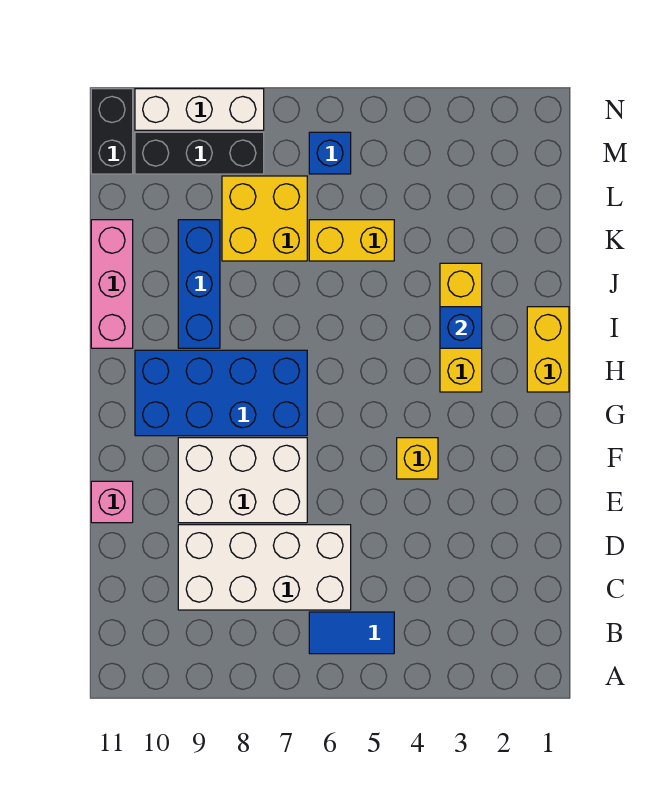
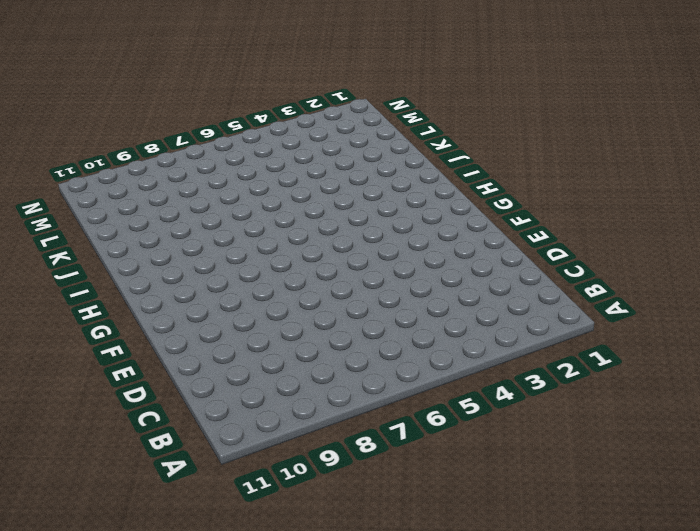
none -> blue tile B5:B6 level 1
none -> white brick C6:D9 level 1
none -> white brick E7:F9 level 1

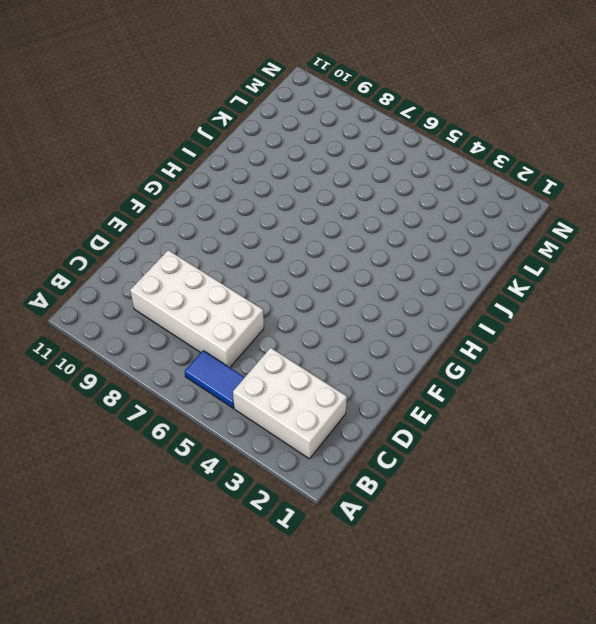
white brick B2:C4 level 1 -> white brick E7:F9 level 1
none -> pink brick E11 level 1
none -> yellow brick F4 level 1
none -> blue brick G7:H10 level 1

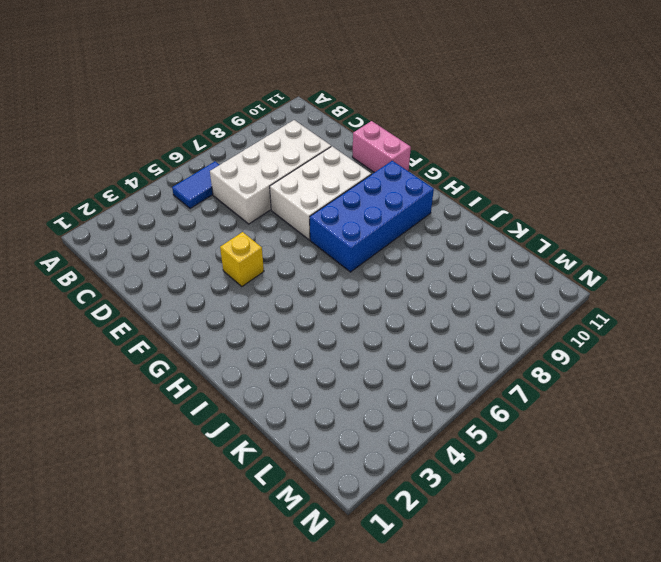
pink brick E11:F11 level 1 -> pink brick E11 level 1
none -> yellow brick H1:I1 level 1
none -> yellow brick H3:J3 level 1
none -> blue brick I9:K9 level 1

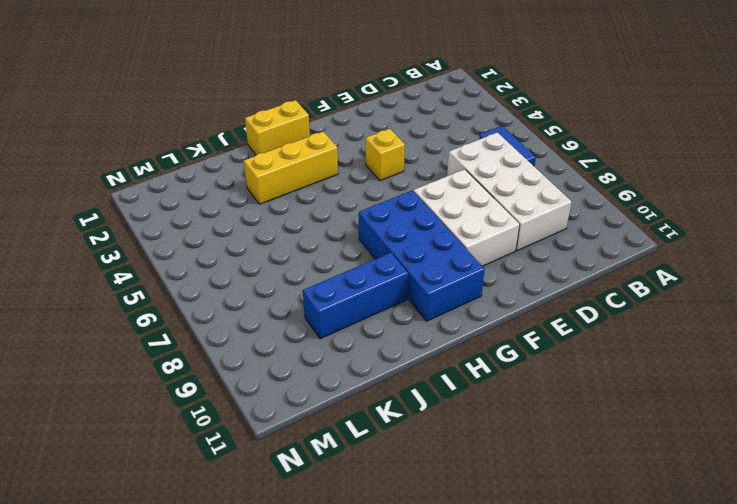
none -> pink brick E11 level 1
none -> pink brick I11:K11 level 1
none -> yellow brick K5:K6 level 1

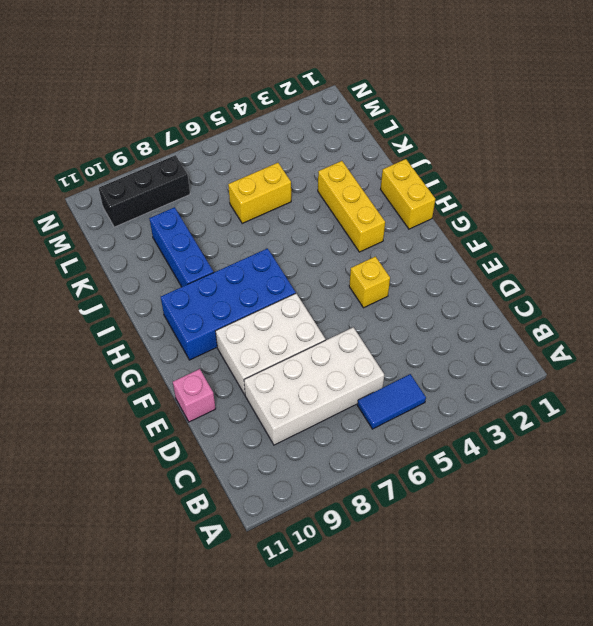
none -> pink brick I11:K11 level 1
none -> yellow brick K7:L8 level 1
none -> blue brick M6 level 1

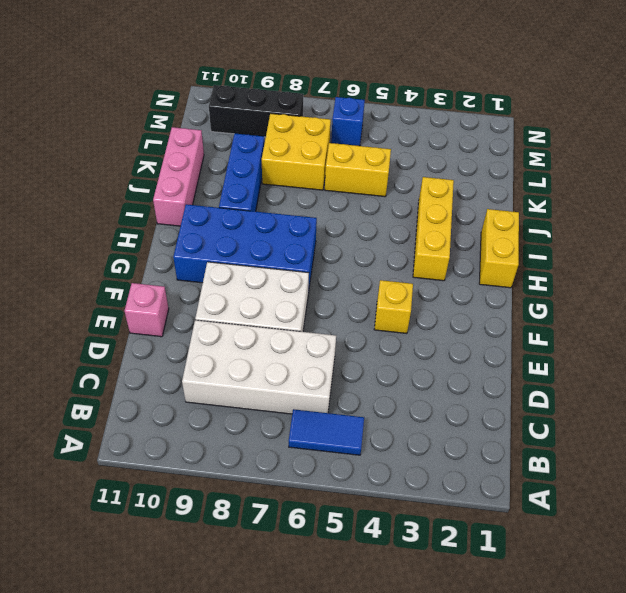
none -> black brick M11:N11 level 1
none -> white brick N8:N10 level 1
none -> blue brick I3 level 2

